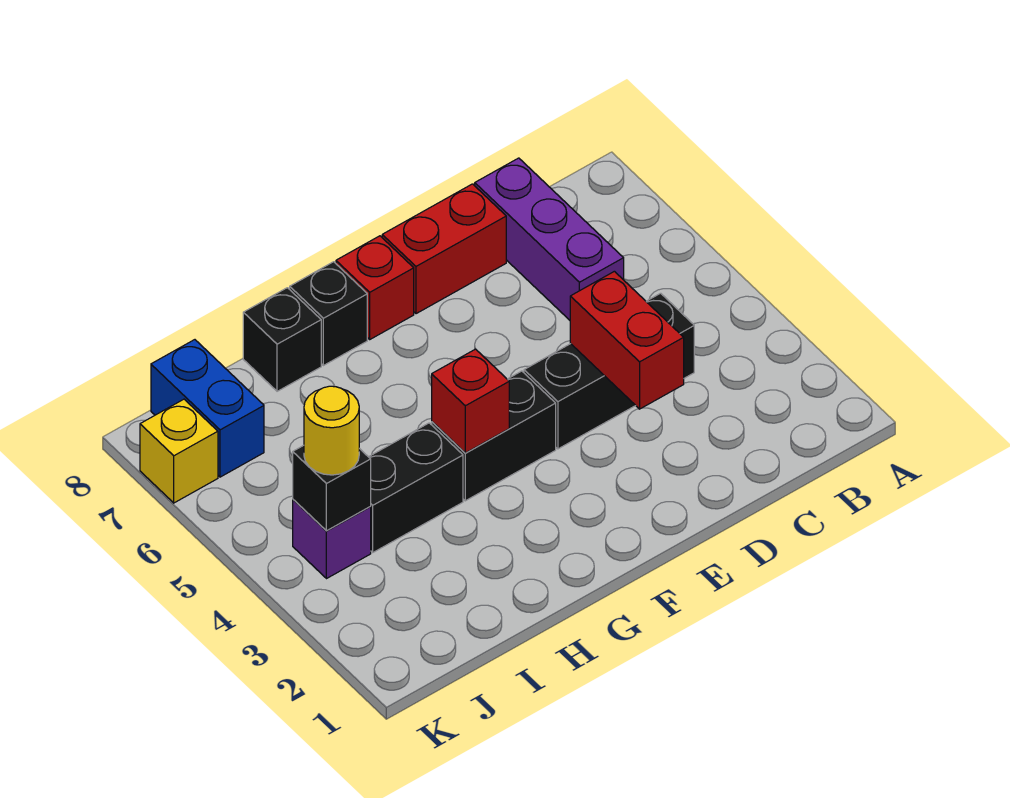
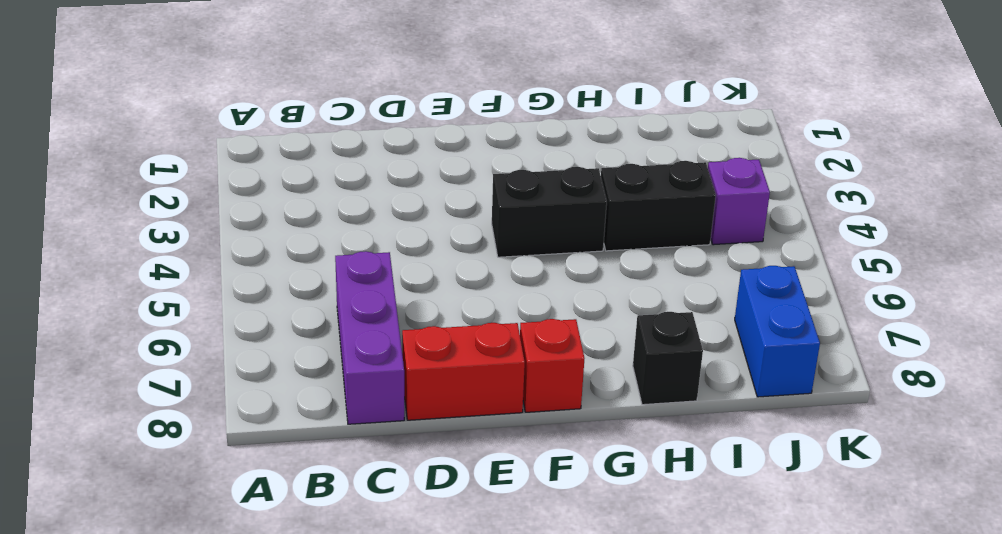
none -> black brick C4:E4 level 1
none -> black brick G8 level 1
none -> yellow brick K7 level 1

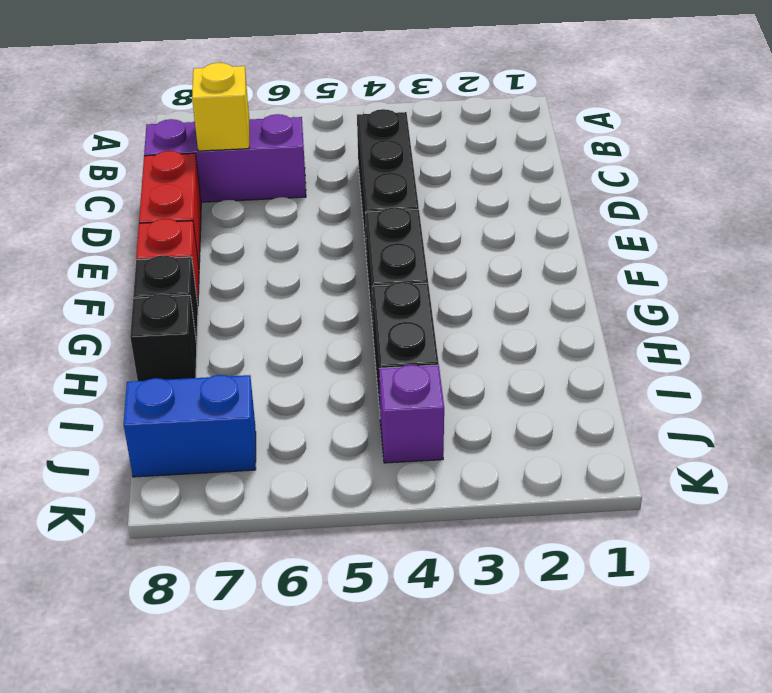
yellow brick C7 level 2 -> yellow brick K7 level 1
none -> red brick D3:D4 level 2
none -> red brick G4 level 2
none -> black brick J4 level 2

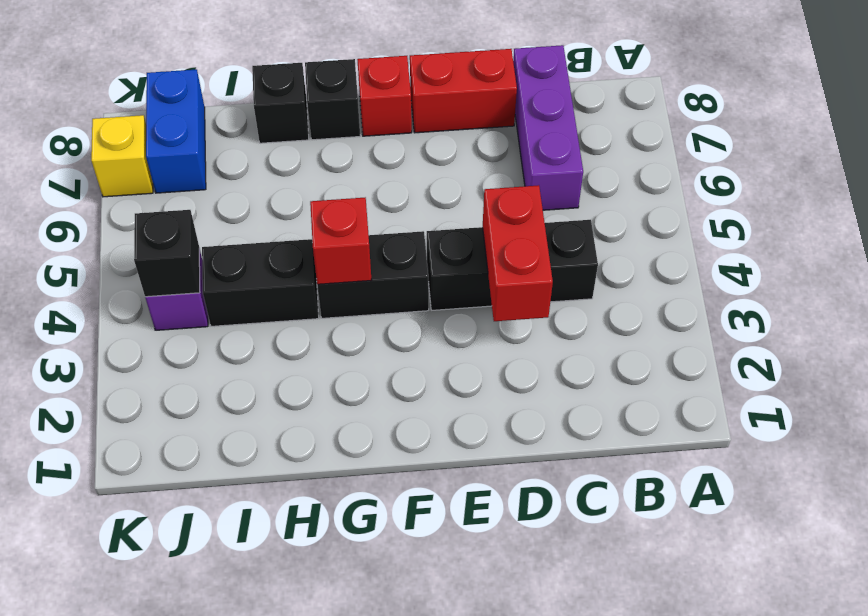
none -> yellow round brick J4 level 3

